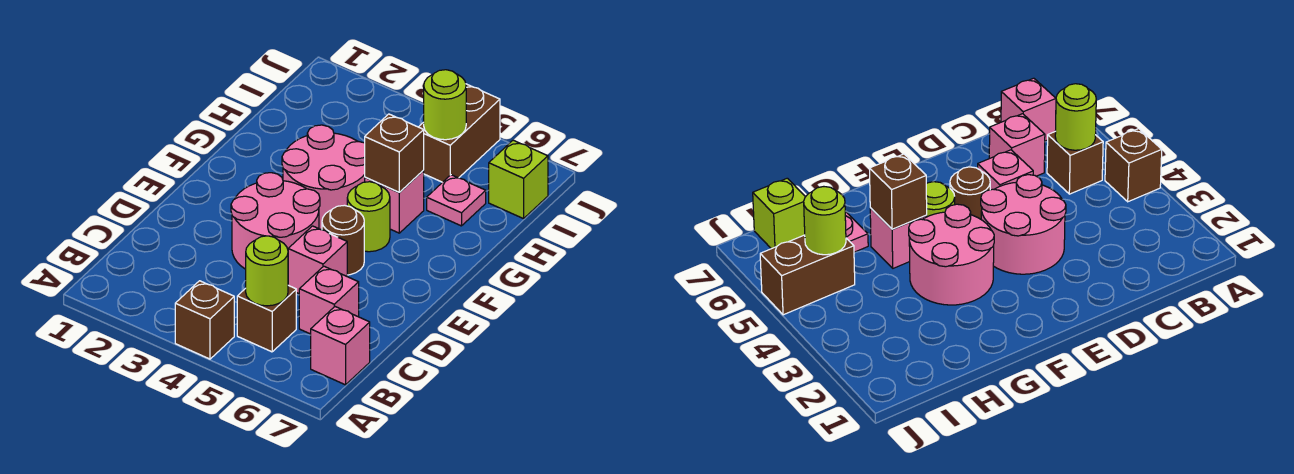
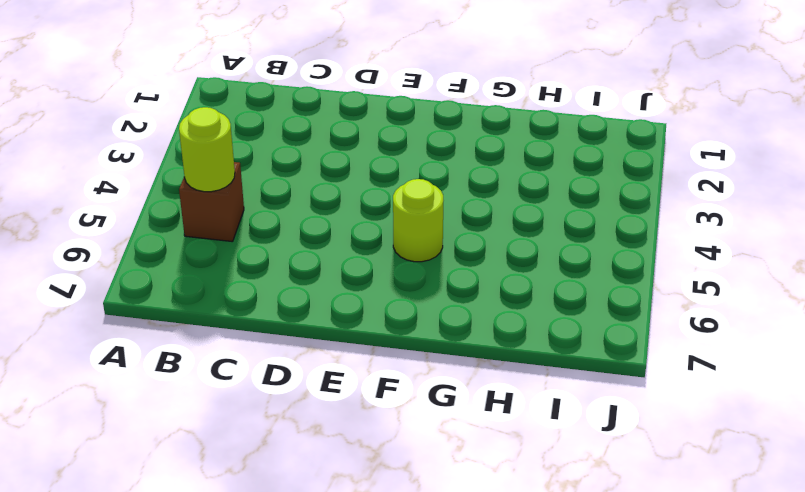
none -> brown brick A4 level 1
none -> pink brick B7 level 1
none -> pink brick C6 level 1

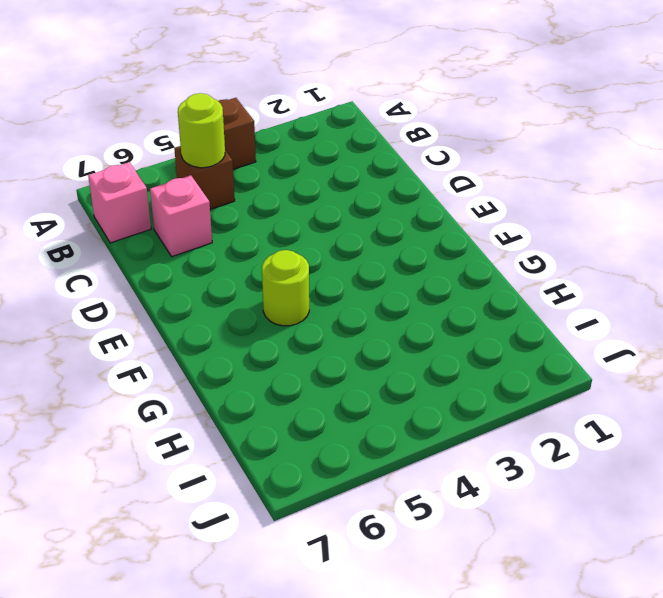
none -> pink round brick D3:E4 level 1
none -> pink brick D5 level 1
none -> brown round brick E5 level 1

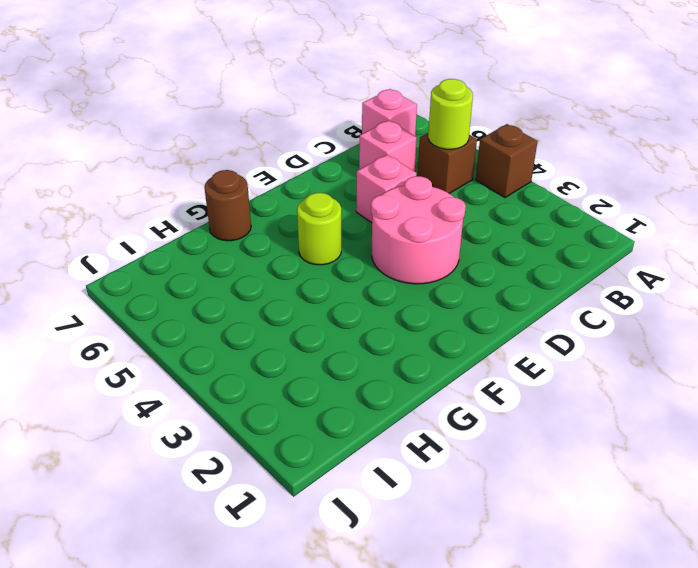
brown round brick G7 level 1 -> brown round brick E5 level 1
none -> pink round brick F3:G4 level 1
none -> pink brick G5 level 1
none -> pink plate H6 level 1

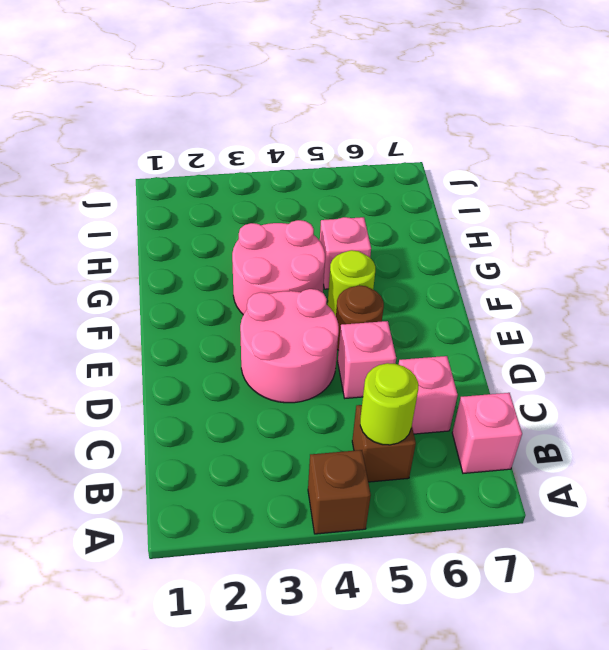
none -> pink plate H6 level 1
none -> brown brick I5:J5 level 1
none -> lime brick I7 level 1

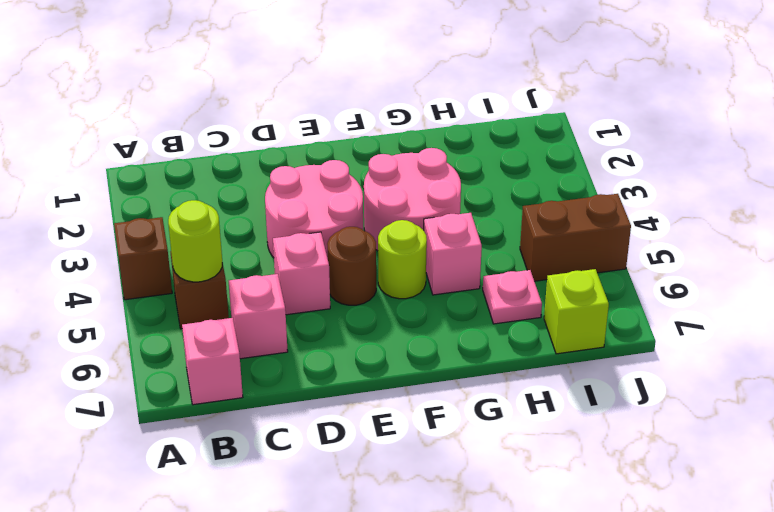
none -> brown brick G5 level 2
none -> lime round brick I5 level 2

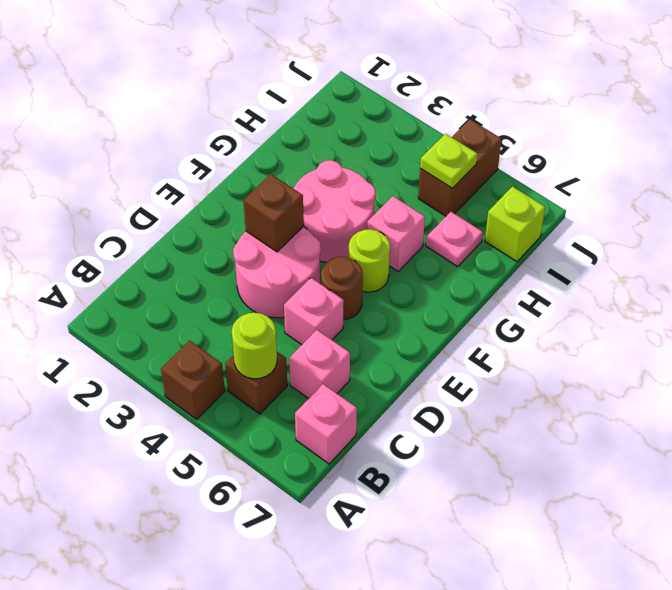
brown brick E3 level 2 -> brown brick G5 level 2
lime plate I5 level 2 -> lime round brick I5 level 2

